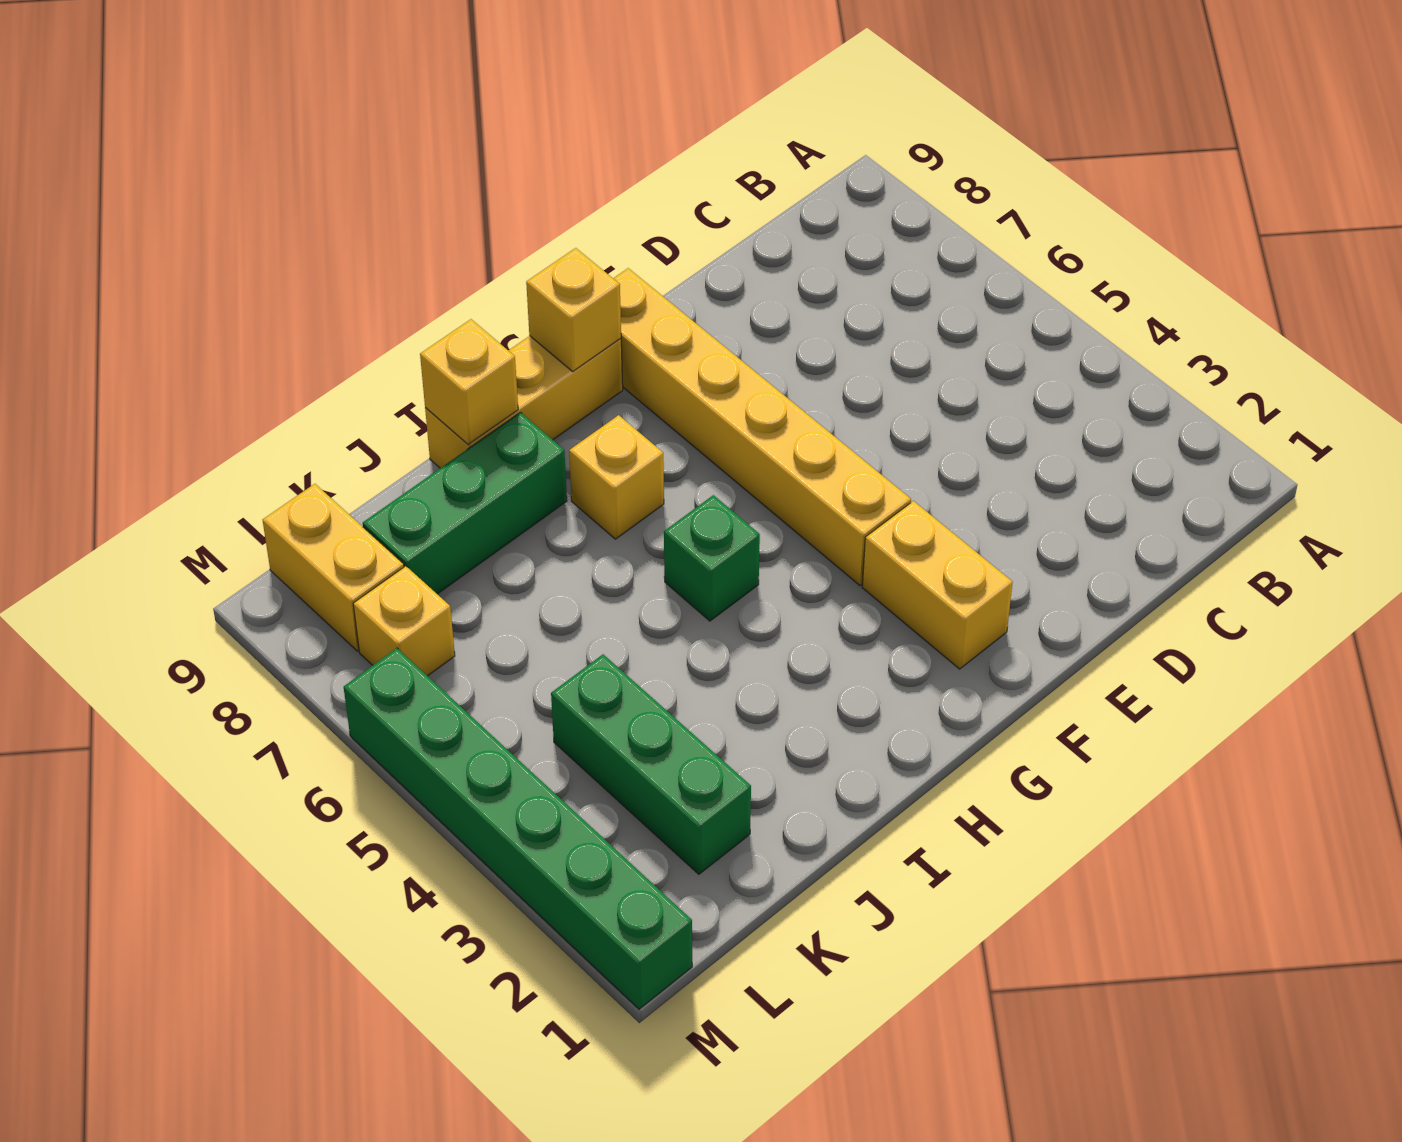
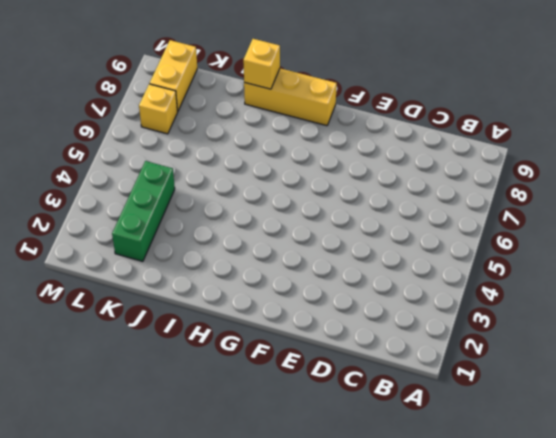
none -> yellow brick F2:F3 level 1
none -> yellow brick F4:F9 level 1
none -> green brick H5 level 1

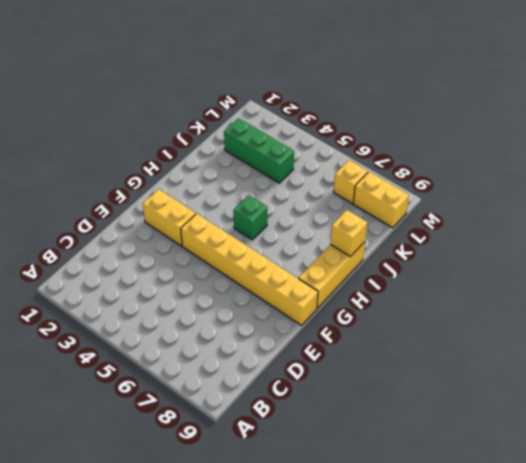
none -> yellow brick H7 level 1
none -> green brick I8:K8 level 1
none -> green brick M1:M6 level 1

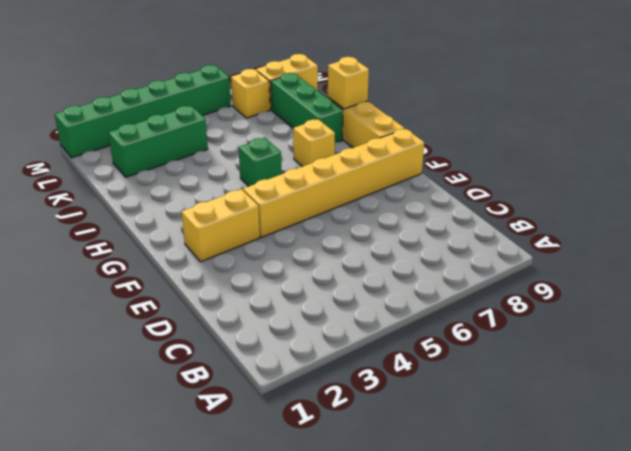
none -> yellow brick G9 level 2

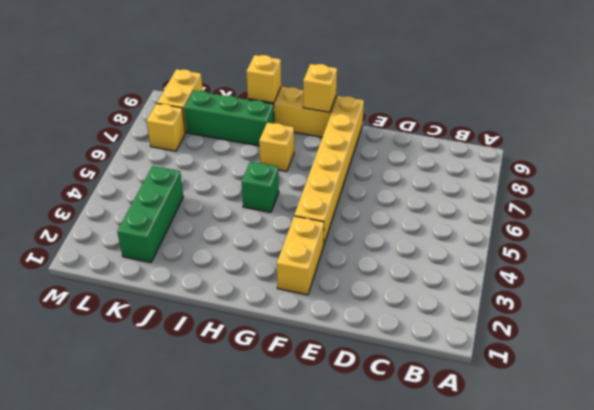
none -> green brick M1:M6 level 1

